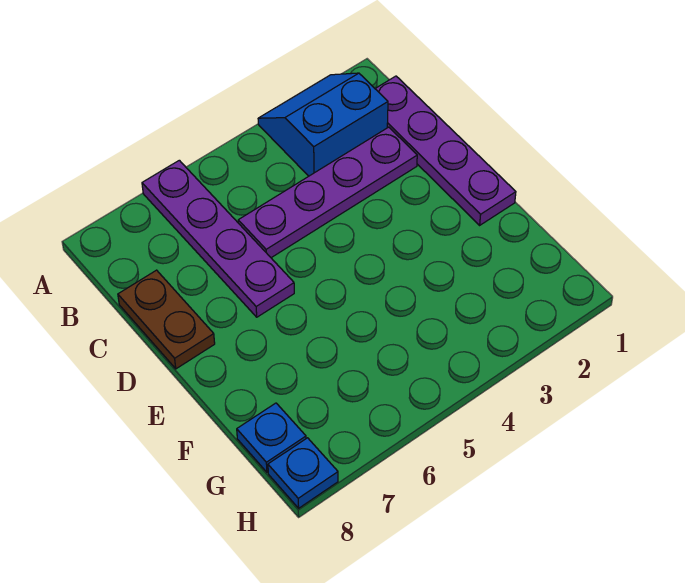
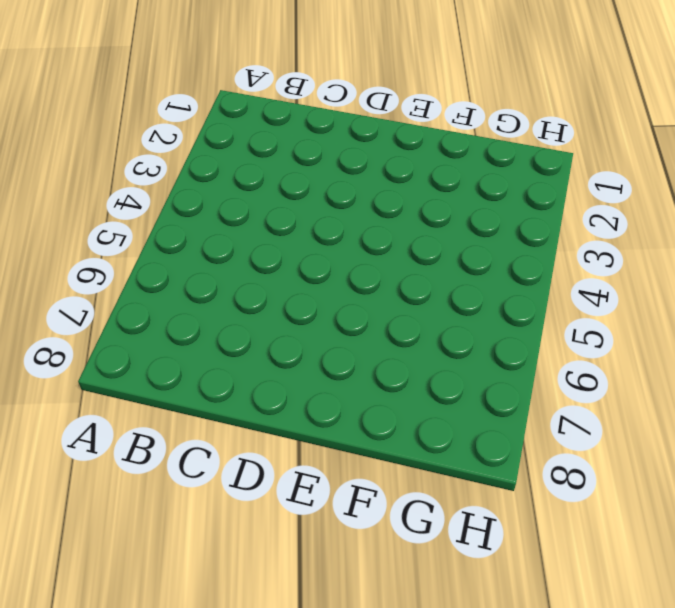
none -> blue slope A2:B3 level 1 top B
none -> purple plate A6:D6 level 1

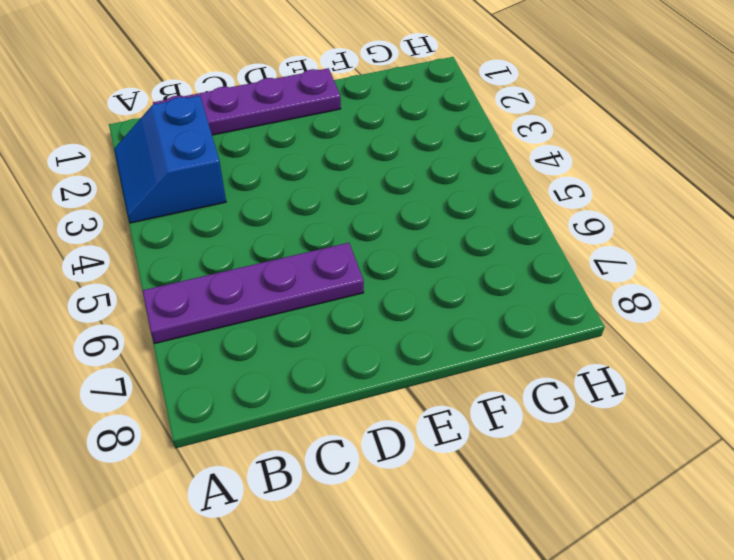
none -> purple plate C2:C5 level 1
none -> brown plate C8:D8 level 1

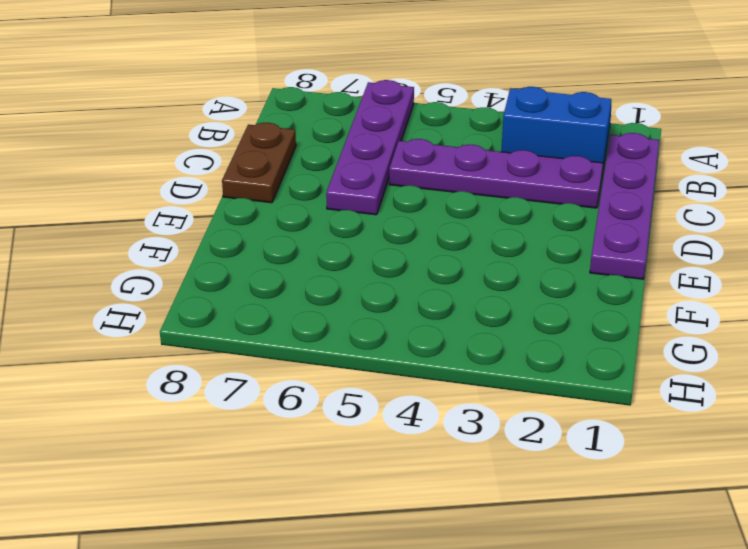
none -> blue plate G8 level 1
none -> blue plate H8 level 1

